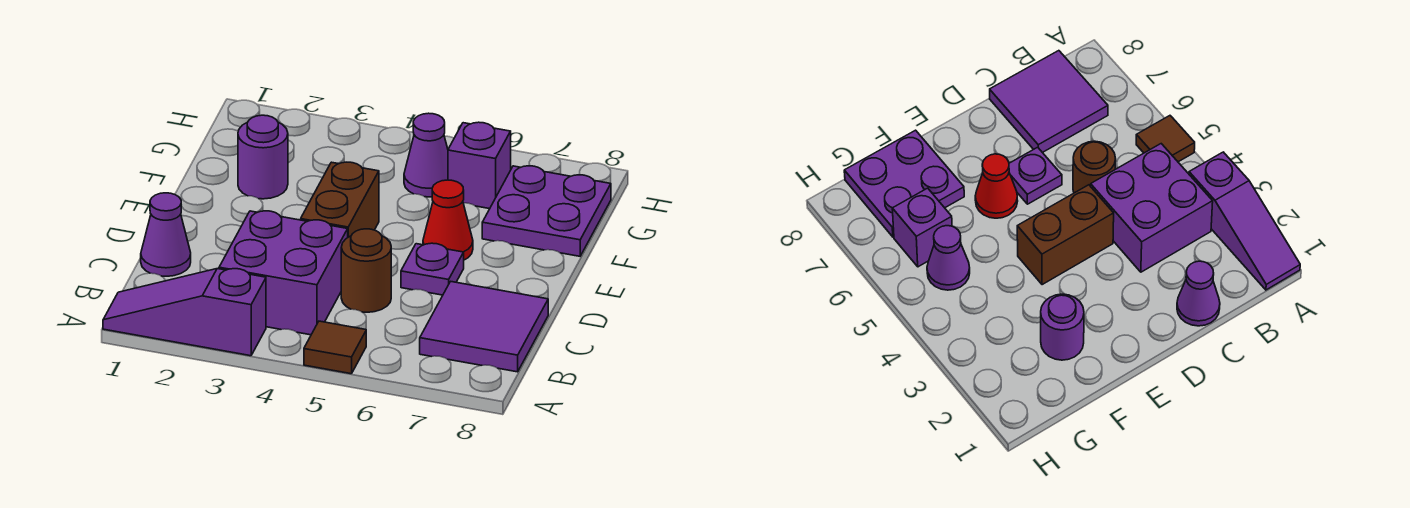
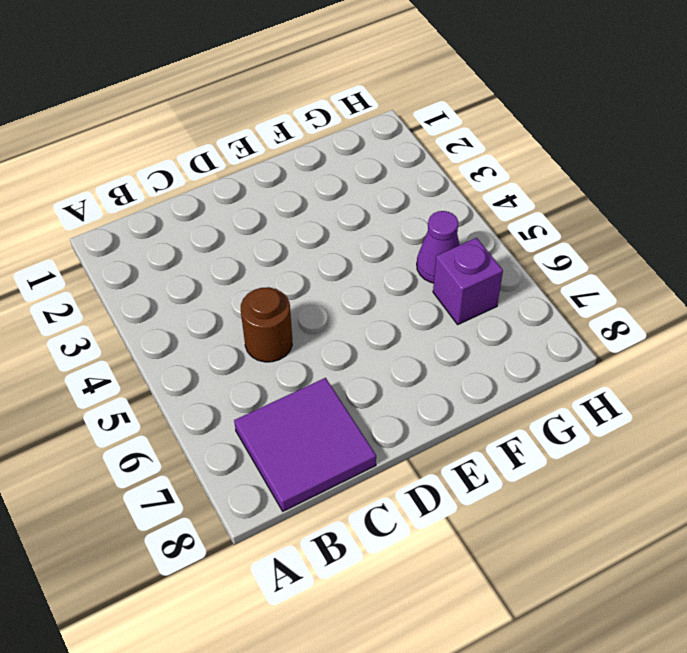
none -> purple slope A1:A3 level 1 top 3
none -> brown tile A5 level 1
none -> purple brick B3:C4 level 1

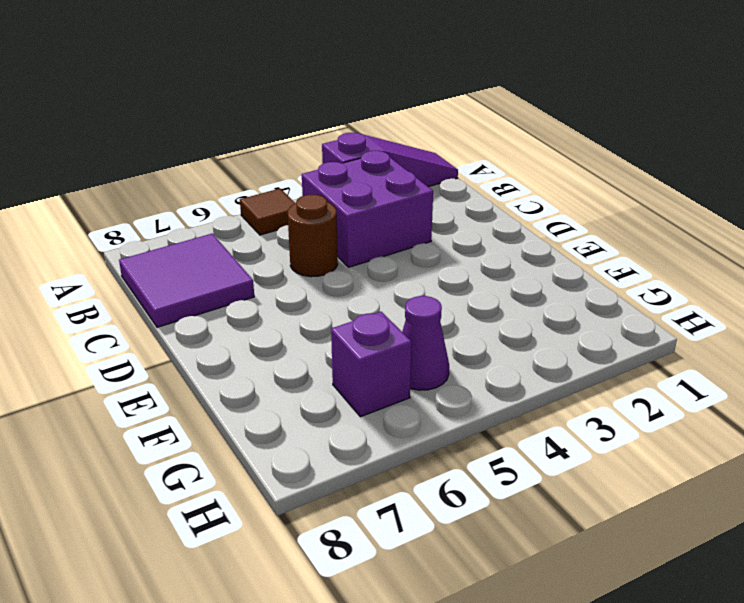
none -> purple cone C1 level 1
none -> brown brick D4:E4 level 1
none -> purple plate D6 level 1

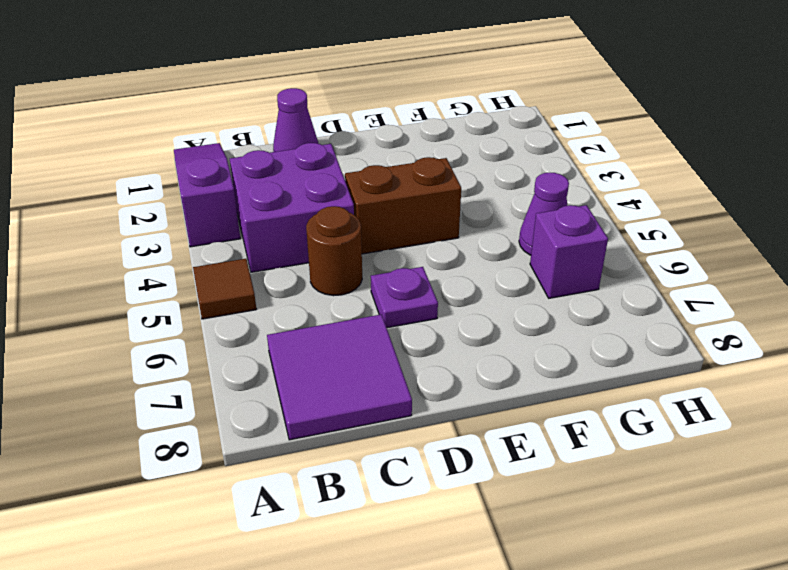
none -> red cone E6 level 1
none -> purple round brick F2 level 1
none -> purple plate F7:G8 level 1

